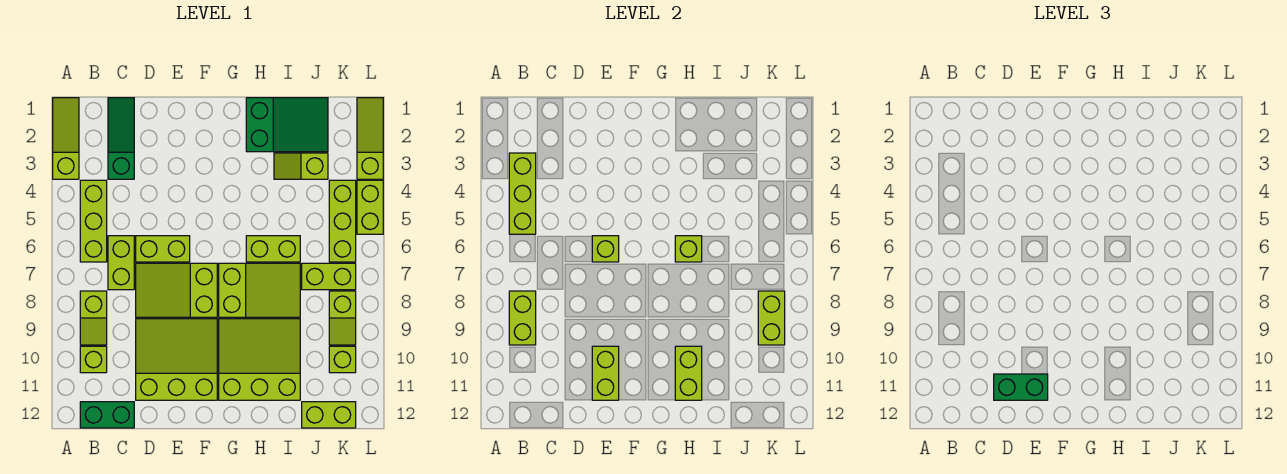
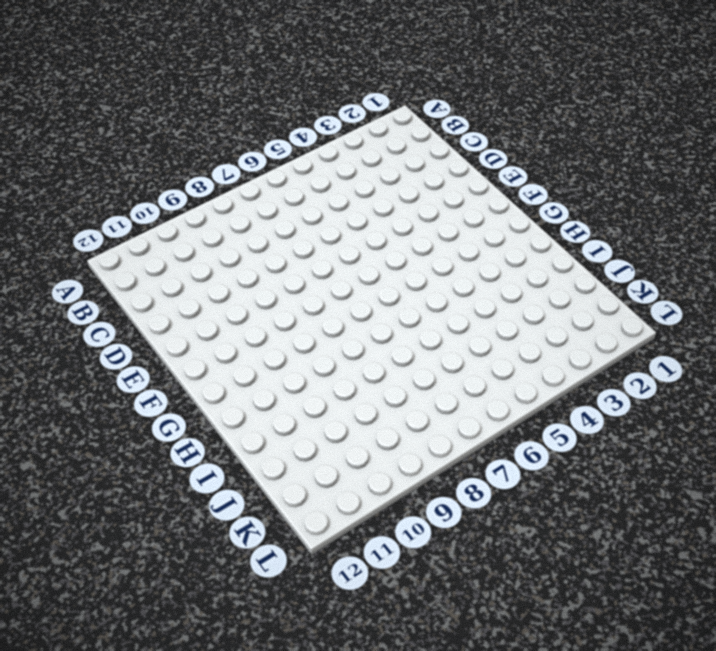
none -> lime slope A1:A3 level 1 top 3
none -> lime brick B4:B6 level 1
none -> lime slope B8:B9 level 1 top 8
none -> lime brick B10 level 1

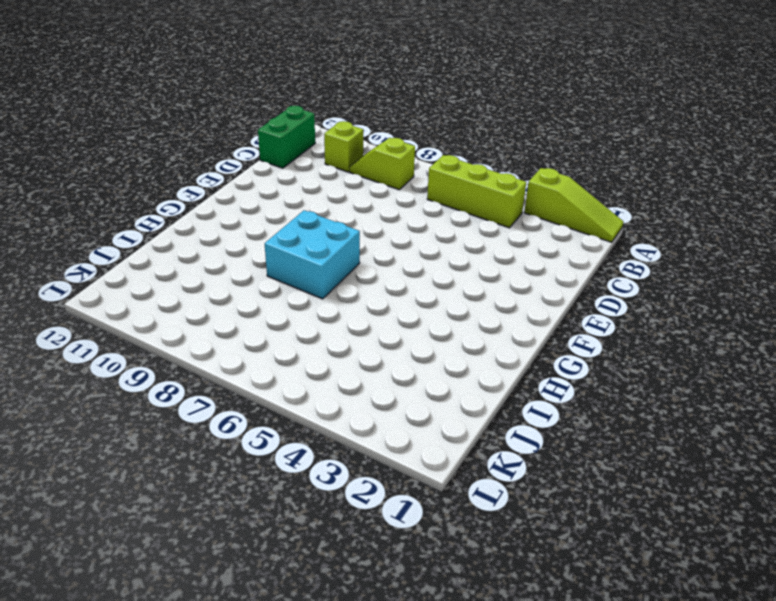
cyan brick G7:H8 level 1 -> lime slope G7:I8 level 1 top G
none -> green slope C1:C3 level 1 top 3
none -> lime brick C6:C7 level 1
none -> lime brick D6:E6 level 1
none -> lime slope D7:F8 level 1 top F

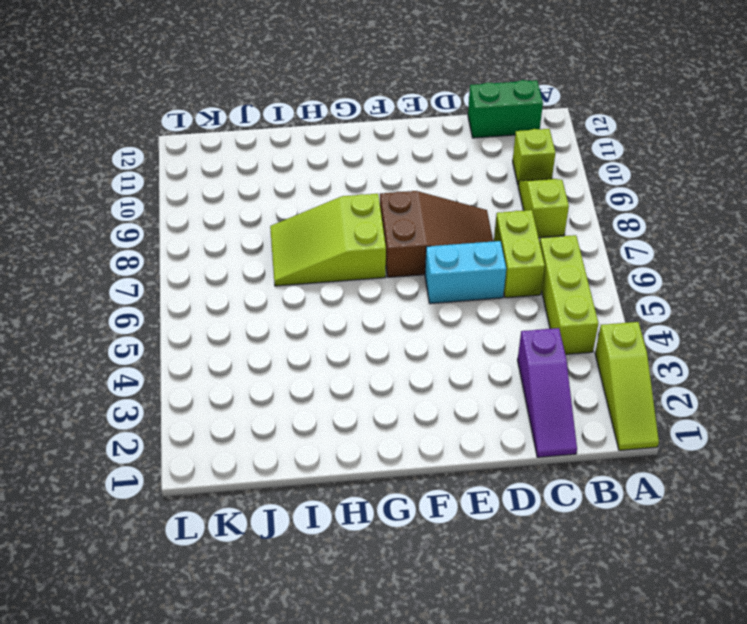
purple slope C1:C3 level 1 top 3 -> green slope C1:C3 level 1 top 3
cyan brick D6:E6 level 1 -> lime brick D6:E6 level 1
brown slope D7:F8 level 1 top F -> lime slope D7:F8 level 1 top F
none -> lime slope D9:F11 level 1 top 11
none -> lime slope G9:I11 level 1 top 11
none -> green slope H1:J2 level 1 top H
none -> lime brick H6:I6 level 1

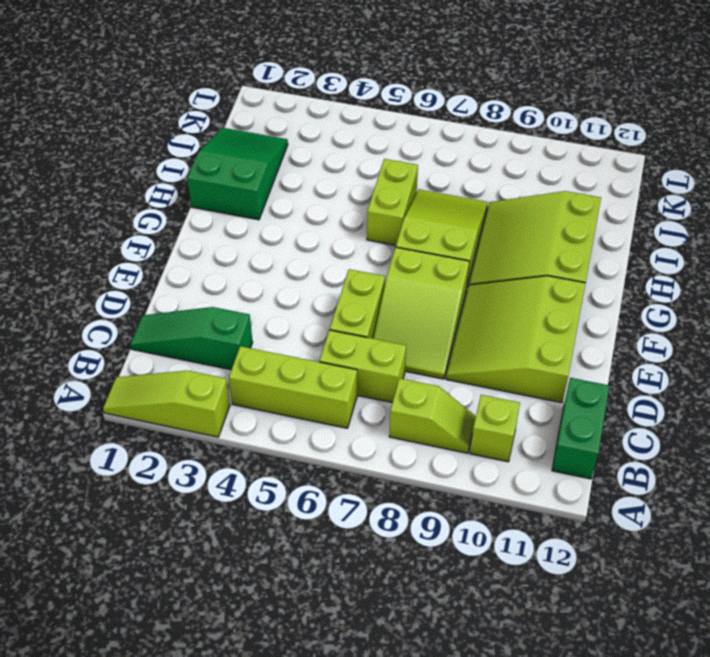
none -> lime slope I3:J3 level 1 top J
none -> lime brick J7:K7 level 1
none -> lime brick J12:K12 level 1
none -> lime brick K4:K6 level 1

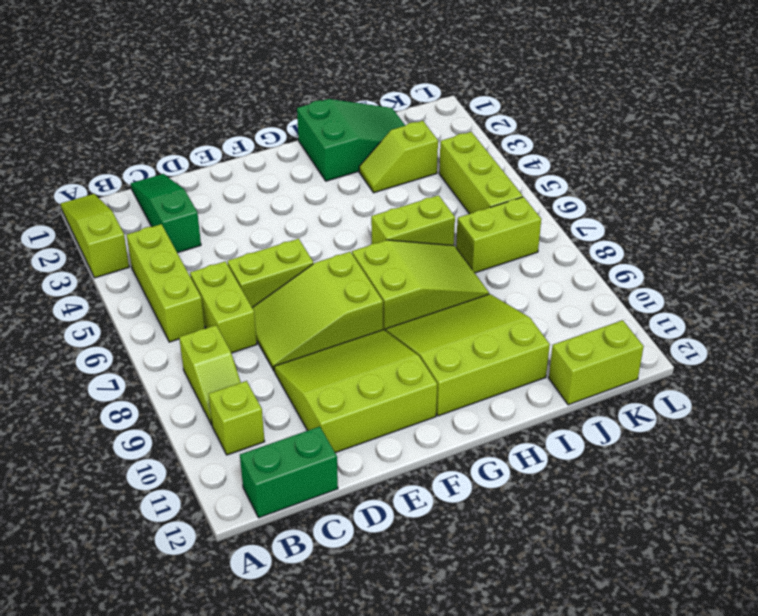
none -> lime slope K8:K9 level 1 top 8
none -> lime brick K10 level 1
none -> lime slope L1:L3 level 1 top 3
none -> lime brick L4:L5 level 1

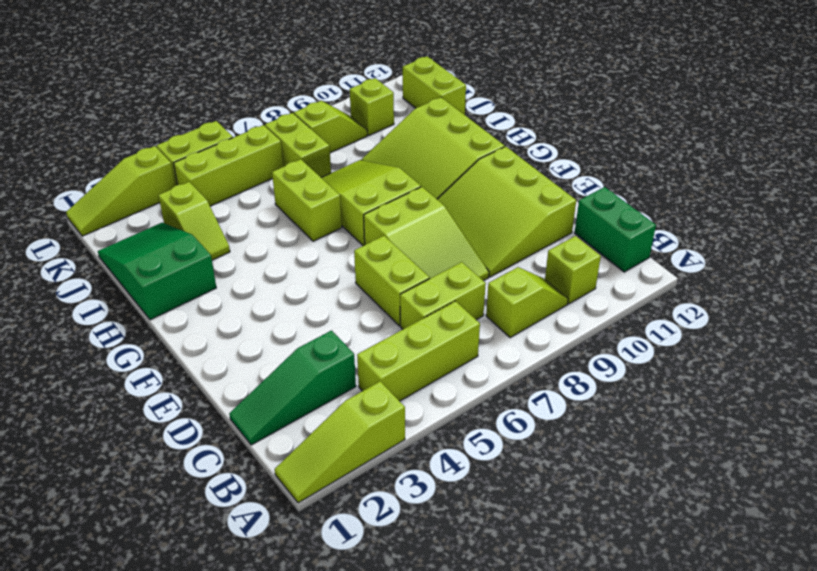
none -> lime brick B3:B5 level 2
none -> lime brick B8:B9 level 2
none -> lime brick E6 level 2
none -> lime brick E10:E11 level 2

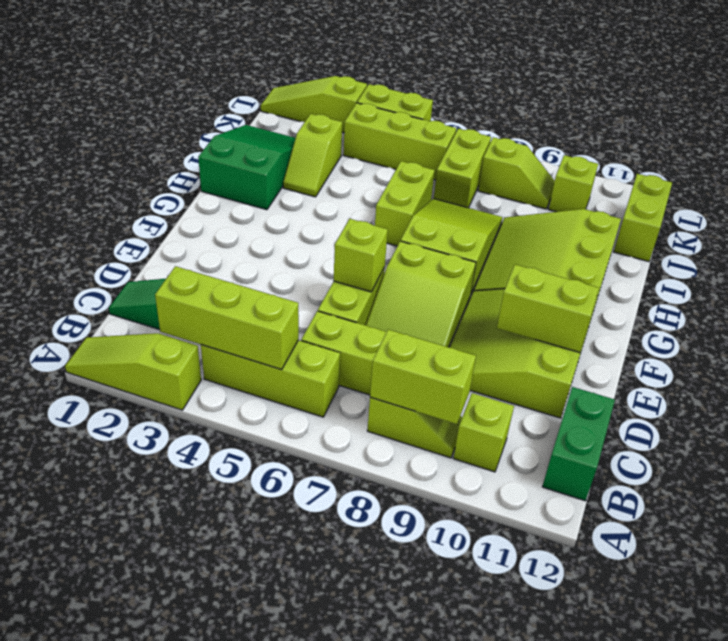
none -> lime brick H6 level 2
none -> lime brick H10:H11 level 2
none -> lime brick K8:K9 level 2
none -> green brick D11:E11 level 3

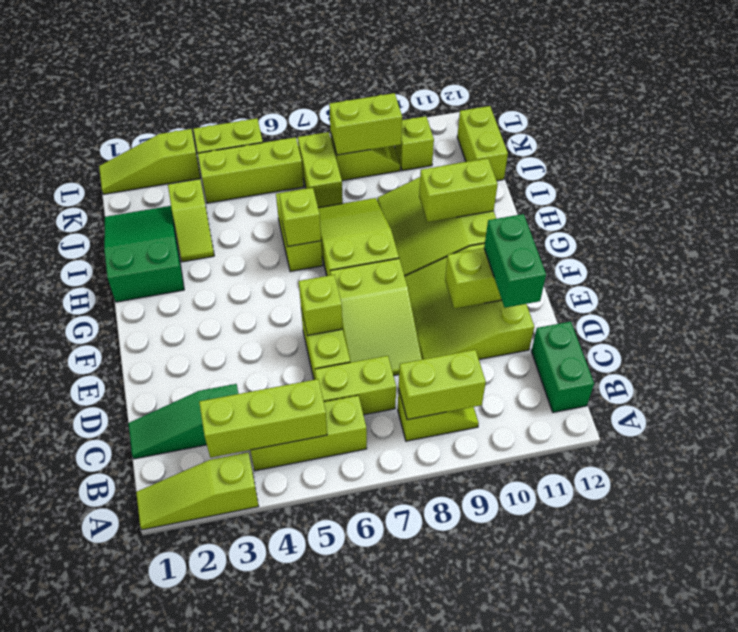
none -> lime brick B10 level 1

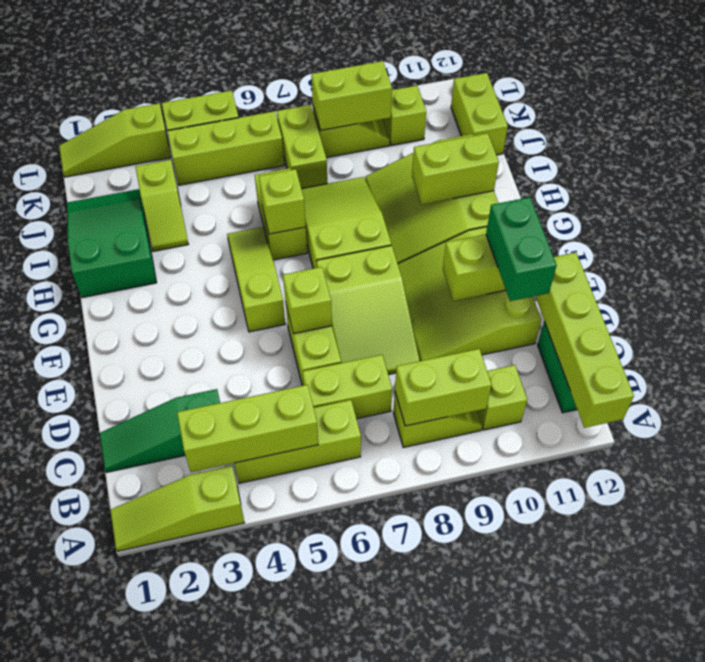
lime brick A12:D12 level 2 -> none
lime slope F5:H5 level 1 top F -> none

